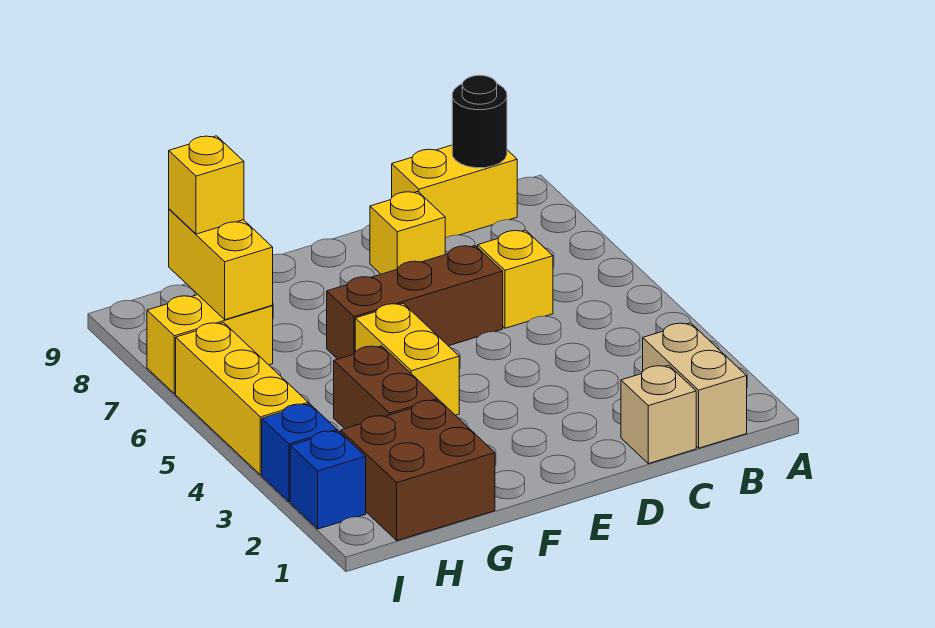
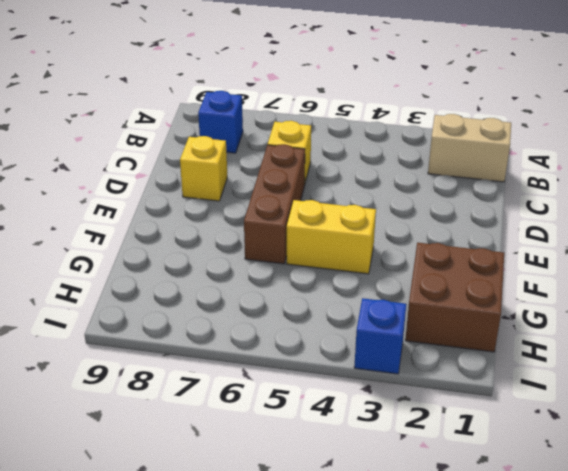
blue brick B8 level 1 -> blue brick I2 level 1
none -> yellow brick B9:C9 level 1
none -> tan brick C1 level 1
none -> brown brick G3:G4 level 1

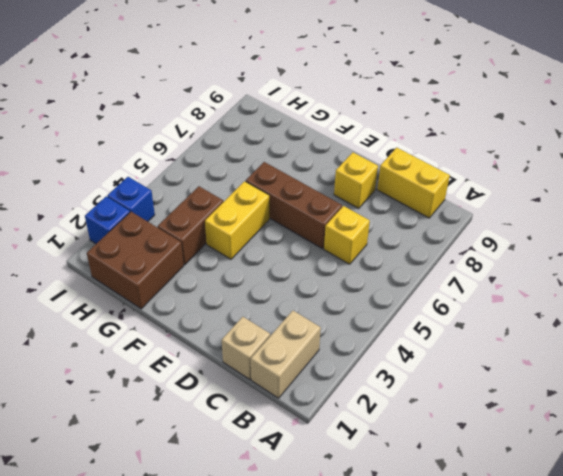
none -> yellow brick H7:I7 level 1
none -> yellow brick I4:I6 level 1
none -> black round brick B9 level 2

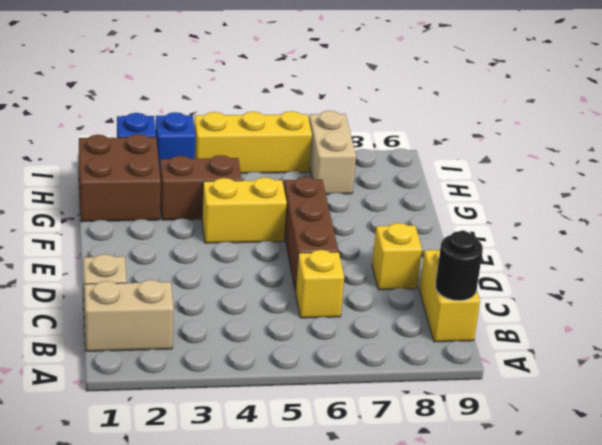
tan brick H7:I7 level 1 -> yellow brick H7:I7 level 1
none -> yellow brick H7:H8 level 2
none -> yellow brick H8 level 3

